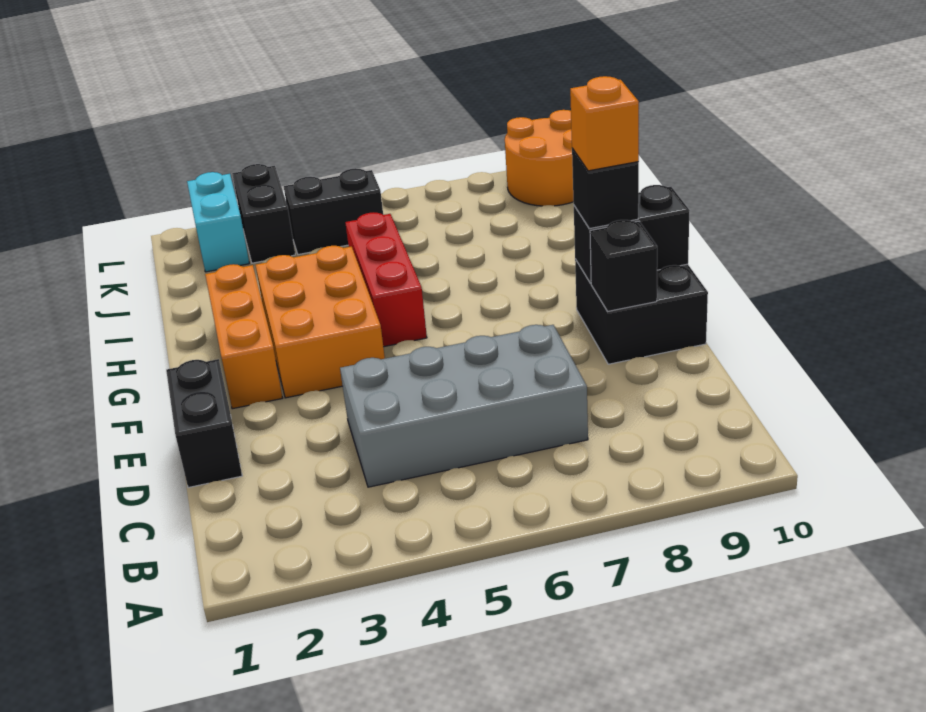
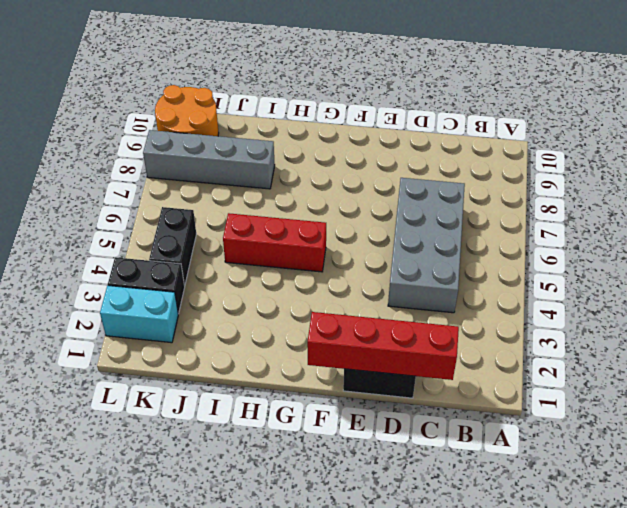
red brick C1:F1 level 2 -> none
grey brick I8:L8 level 1 -> none
none -> black brick E9:F10 level 1
none -> orange brick F2:H2 level 1
none -> orange brick F3:H4 level 1

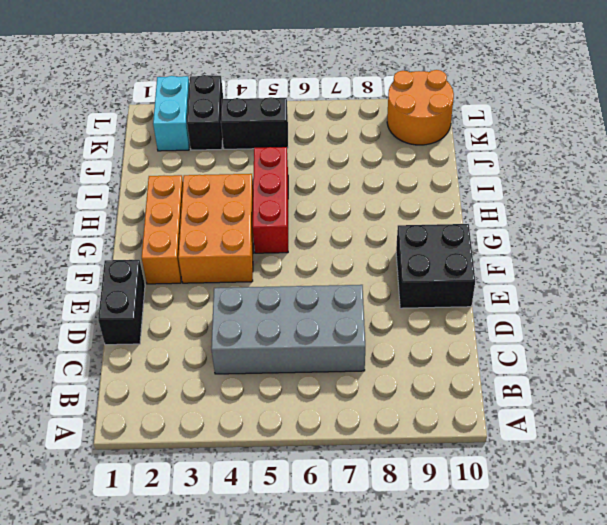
none -> black brick E9 level 2
none -> black brick F9:F10 level 2
none -> black brick F9 level 3

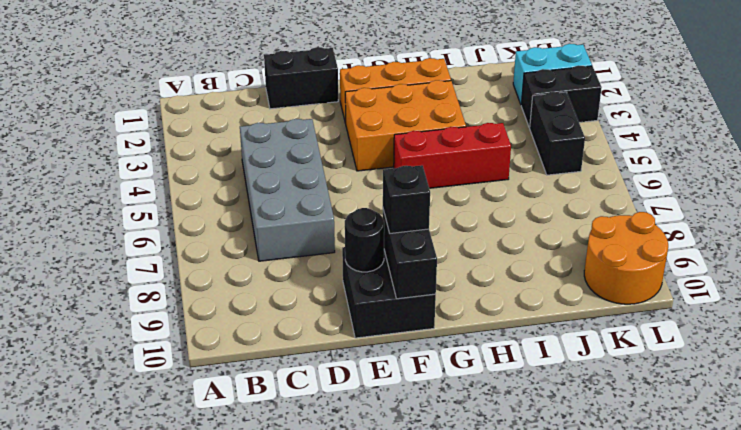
black round brick E9 level 2 -> black brick E9 level 2
none -> orange brick F9 level 4

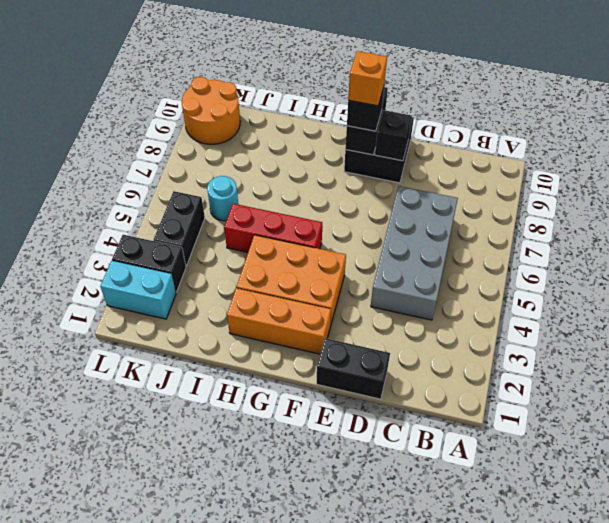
cyan round brick J6 level 1 -> none

